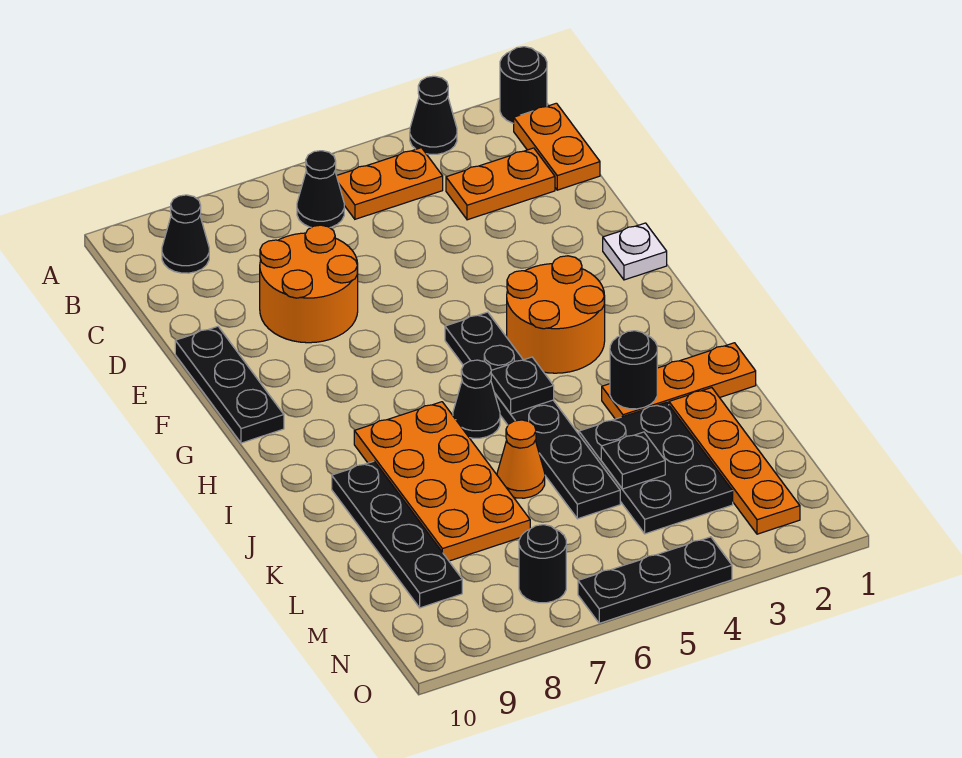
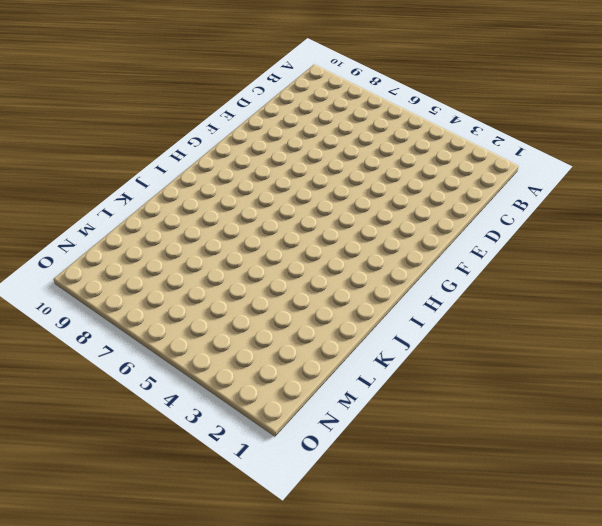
none -> black round brick A1 level 1
none -> black cone A3 level 1
none -> orange plate B1:C1 level 1

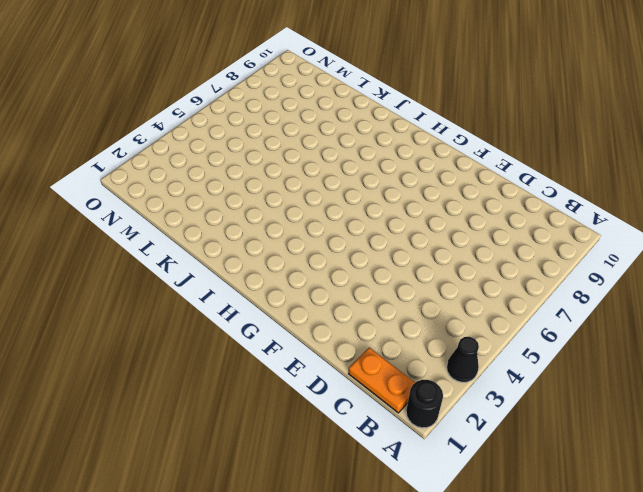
none -> orange plate B4:B5 level 1
none -> black cone B6 level 1
none -> black cone B9 level 1

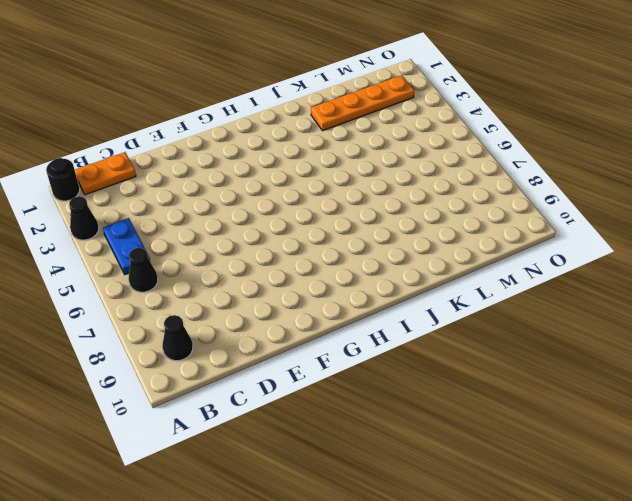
blue plate B4:B5 level 1 -> orange plate B4:B5 level 1
none -> orange plate C2:C3 level 1
none -> orange round brick D7:E8 level 1
none -> black plate E10:G10 level 1

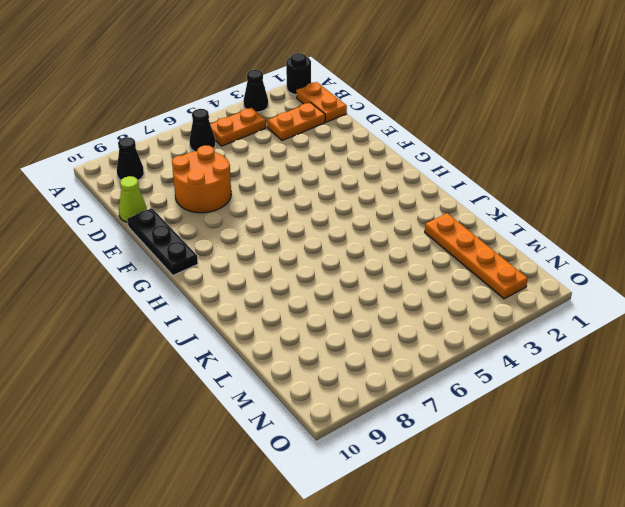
lime cone D10 level 1 -> none
none -> white plate F1 level 1
none -> orange round brick G3:H4 level 1
none -> black plate G5:L5 level 1

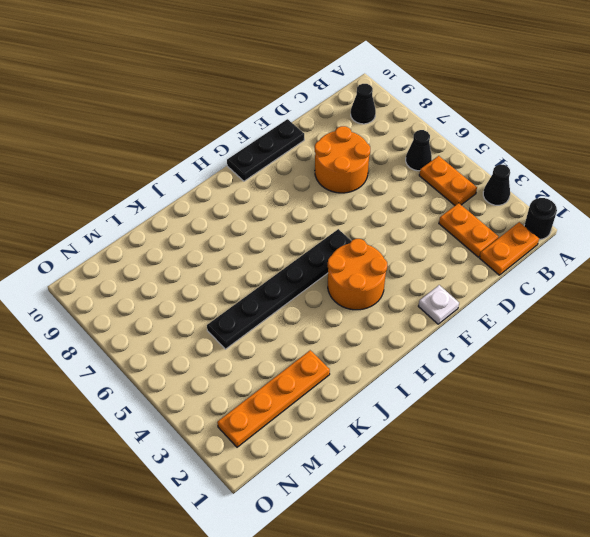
none -> black cone I6 level 1
none -> orange plate I7:L8 level 1
none -> orange plate J1:J3 level 1

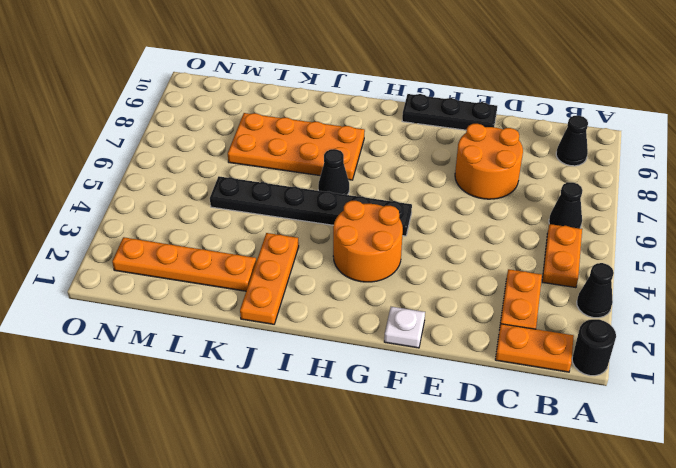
none -> black plate J9:M9 level 1
none -> black plate K3:M4 level 1
none -> orange cone K6 level 1

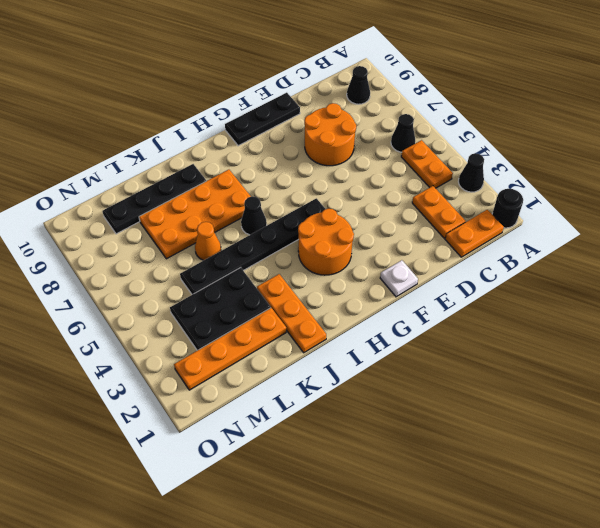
none -> black round brick N7 level 1
none -> black plate O4:O6 level 1
none -> black plate I5 level 2

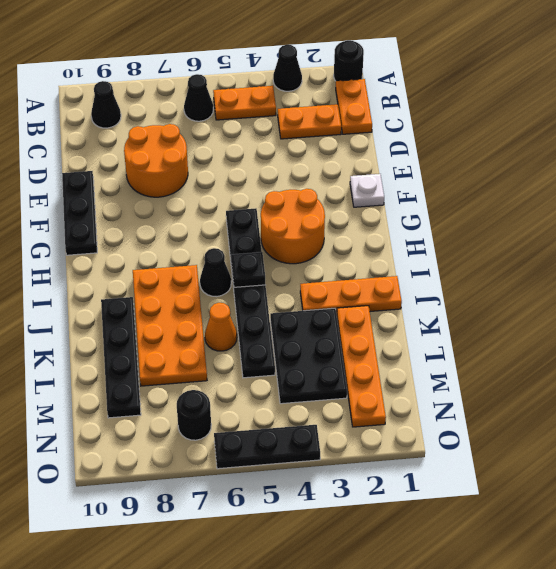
none -> black round brick J3 level 2
none -> black plate L4 level 2

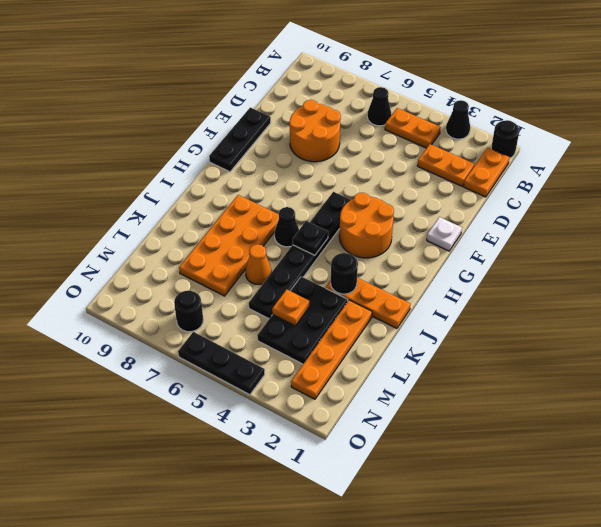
orange plate L4 level 2 -> black plate L4 level 2
none -> black cone B9 level 1
none -> black plate J9:M9 level 1

